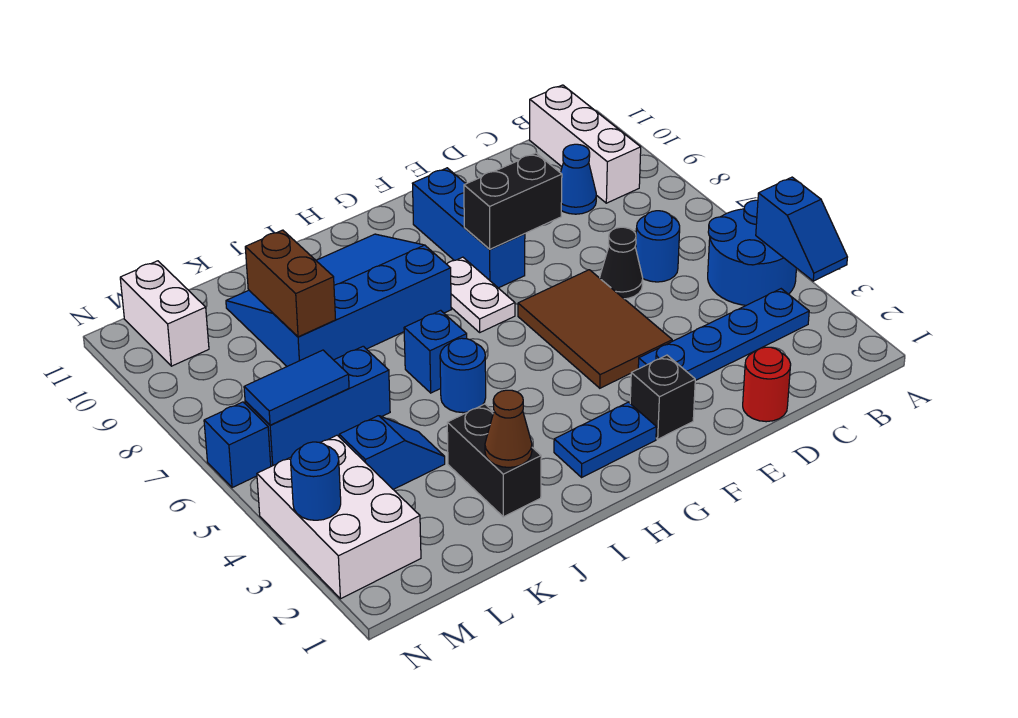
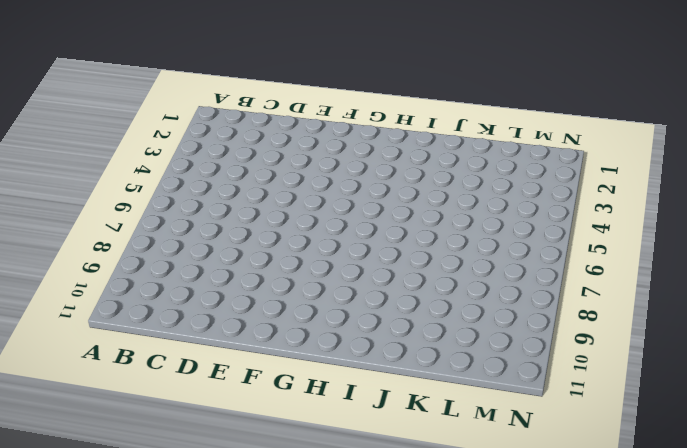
none -> blue round brick A4:B5 level 1
none -> blue plate B3:E3 level 1
none -> white brick B9:B11 level 1

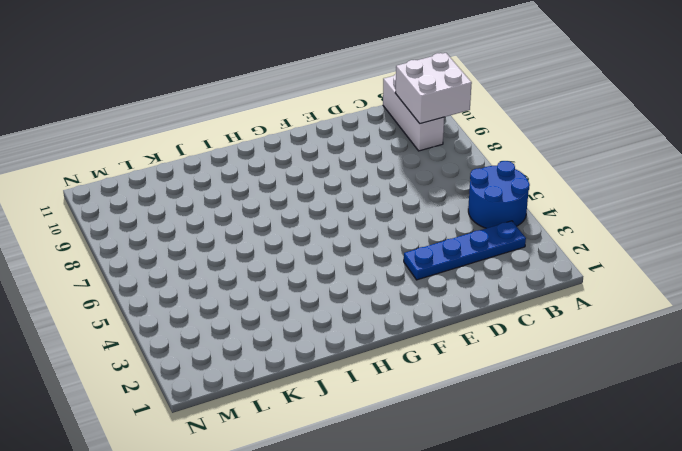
white brick A9:B10 level 2 -> none
none -> blue round brick C6 level 1
none -> blue cone C9 level 1
none -> red round brick D1 level 1

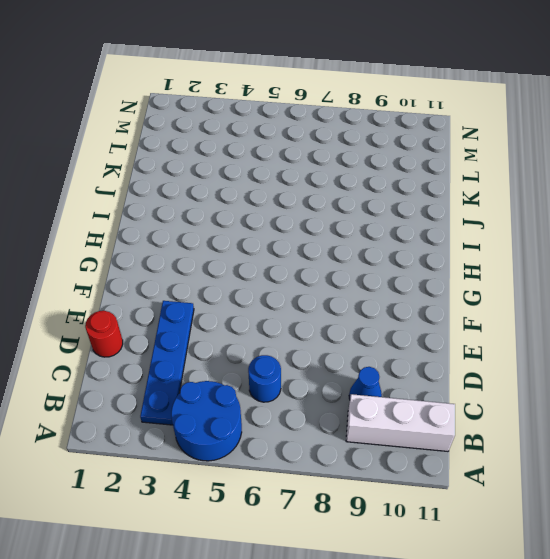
none -> black cone D6 level 1
none -> brown tile E4:F6 level 1
none -> black brick F2 level 1

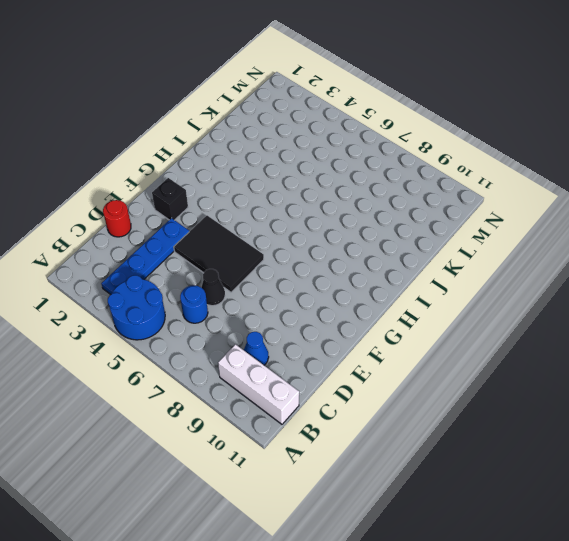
black tile E4:F6 level 1 -> brown tile E4:F6 level 1
none -> blue brick F8:F10 level 1
none -> blue plate G2:H2 level 1
none -> white plate G7:G8 level 1

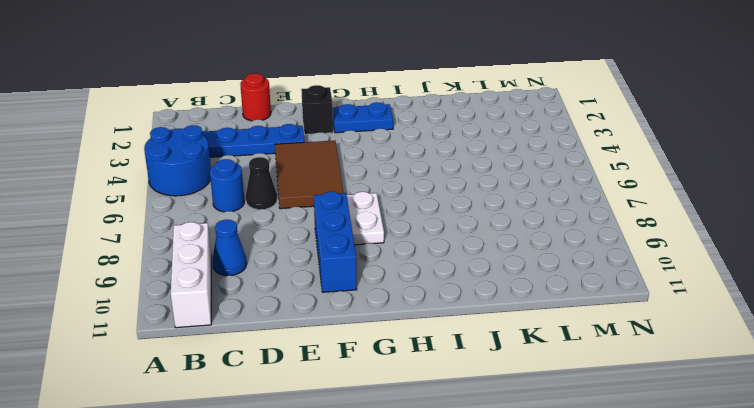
none -> blue slope H8:K10 level 1 top 8
none -> blue round brick I5 level 1
none -> blue brick I6 level 1

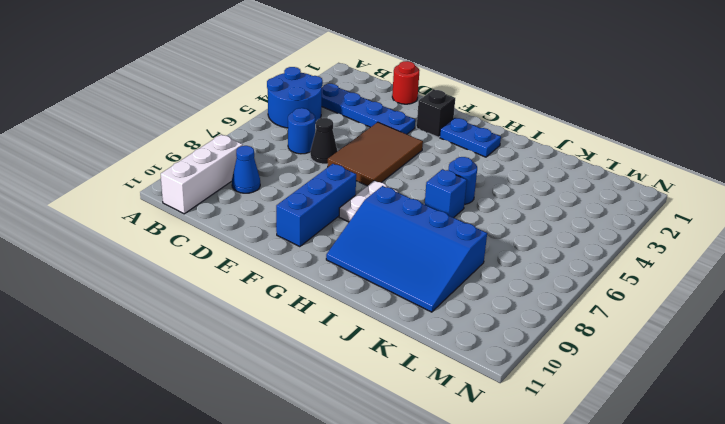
none -> black brick J2:J3 level 1
none -> blue slope K4:L4 level 1 top L
none -> blue brick K6:M6 level 1

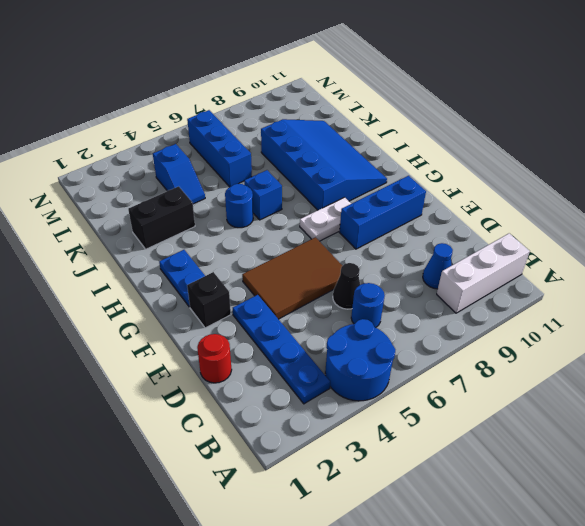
none -> white brick M2:N4 level 1
none -> white brick M10:M11 level 1
none -> blue brick N6 level 1

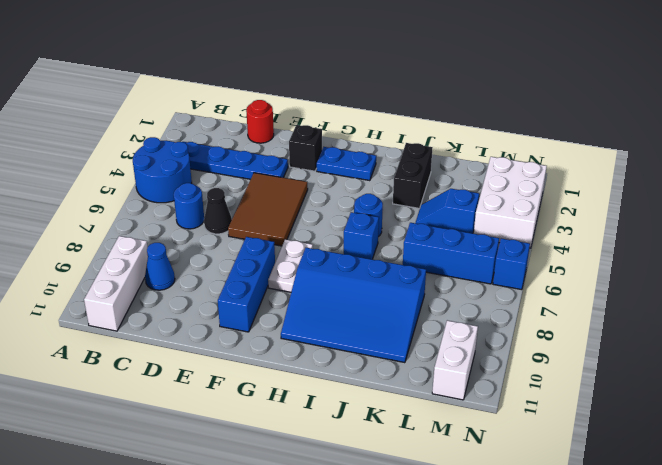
none -> blue slope A3:A4 level 2 top 4
none -> black brick E8:F8 level 2
none -> brown cone J2 level 2

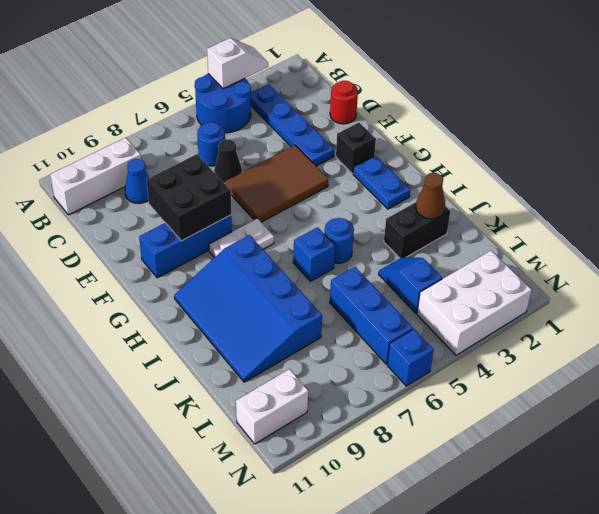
white slope A3:A4 level 2 top 4 -> blue slope A3:A4 level 2 top 4
black brick E8:F9 level 2 -> black brick E8:F8 level 2
none -> brown brick K8:K9 level 2
none -> blue tile L6:M6 level 2
none -> blue round brick N3 level 2

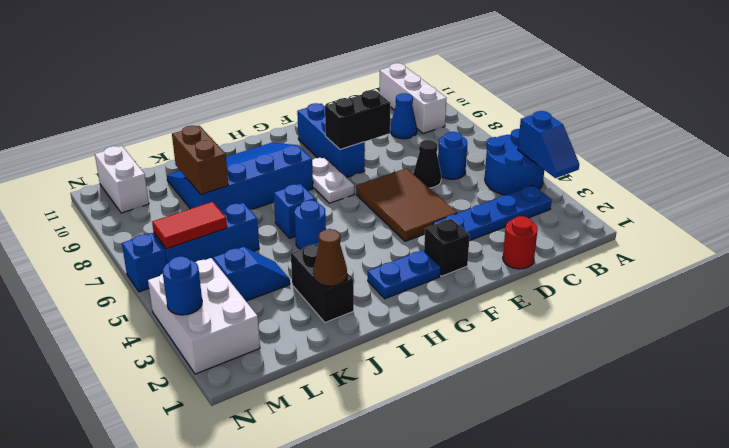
red tile L6:M6 level 2 -> blue tile L6:M6 level 2

